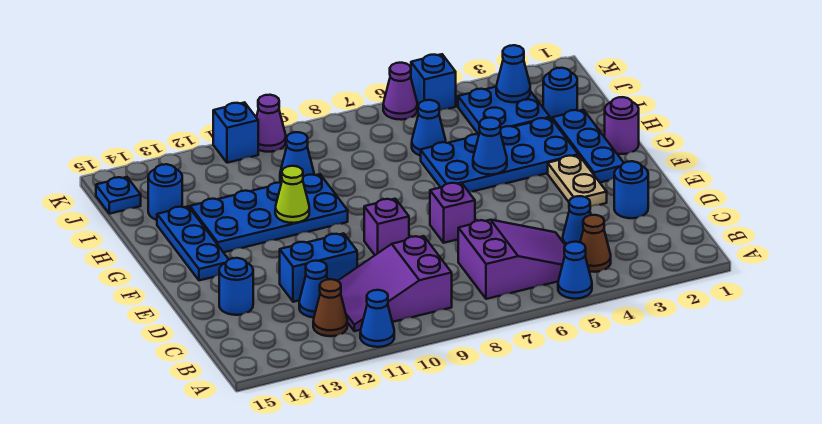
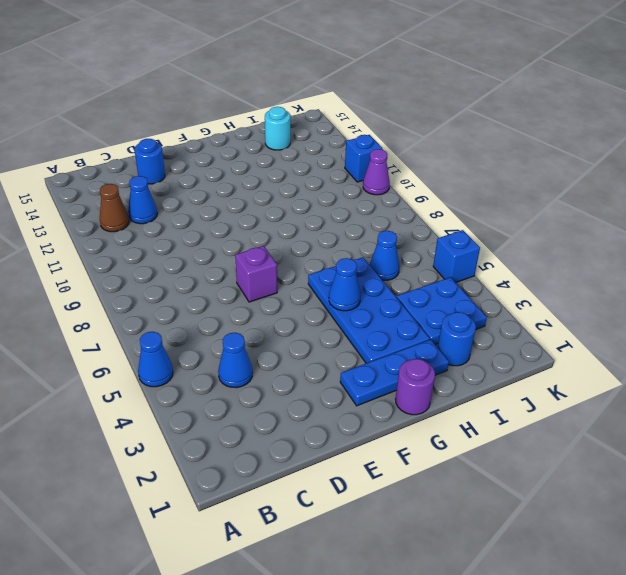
cyan round brick I14 level 1 -> blue round brick I14 level 1
none -> blue cone A11 level 1
none -> brown cone B4 level 1
none -> purple slope B5:C7 level 1 top 7
none -> purple slope B9:C11 level 1 top 9

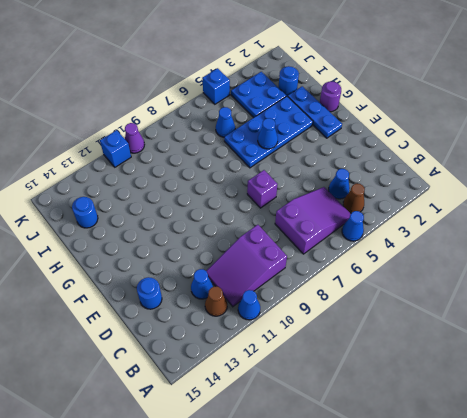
none -> blue round brick D2 level 1
none -> blue brick D11:D12 level 1
none -> tan plate E3:F3 level 1
none -> purple brick E9 level 1

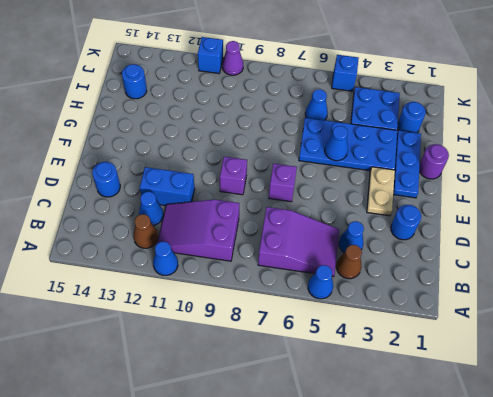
none -> blue plate F14:H14 level 1
none -> blue plate G10:H13 level 1
none -> blue cone I10 level 1
none -> blue plate J15 level 1

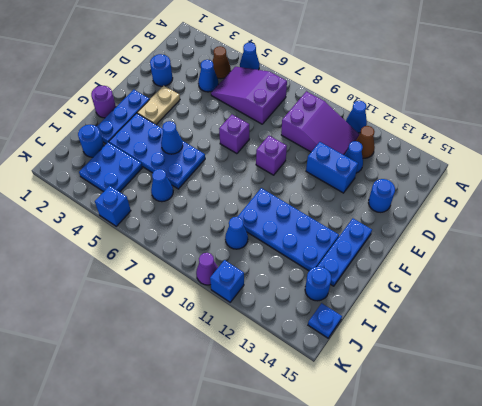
none -> purple cone K6 level 1
none -> lime cone G11 level 2
none -> blue cone J3 level 2

